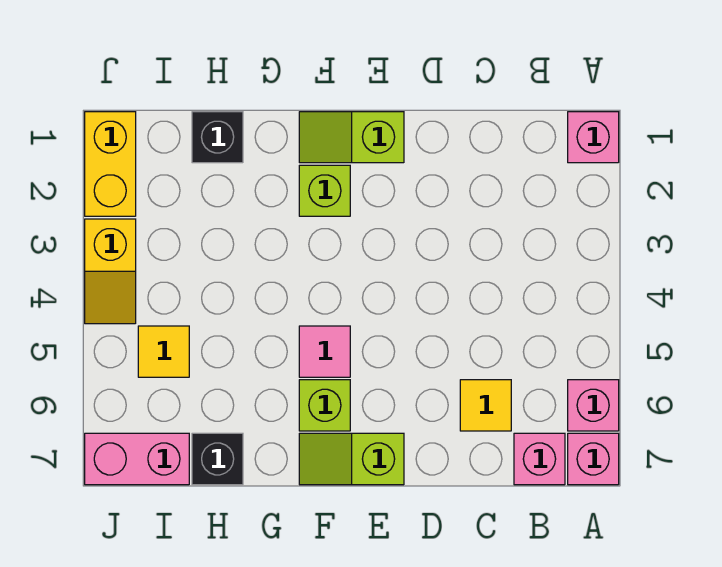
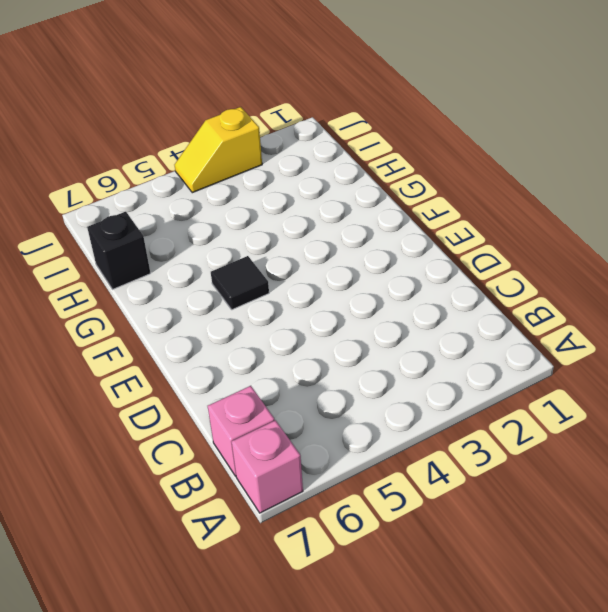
black tile F5 level 1 -> pink tile F5 level 1
none -> pink brick A1 level 1
none -> pink brick A6 level 1
none -> yellow tile C6 level 1

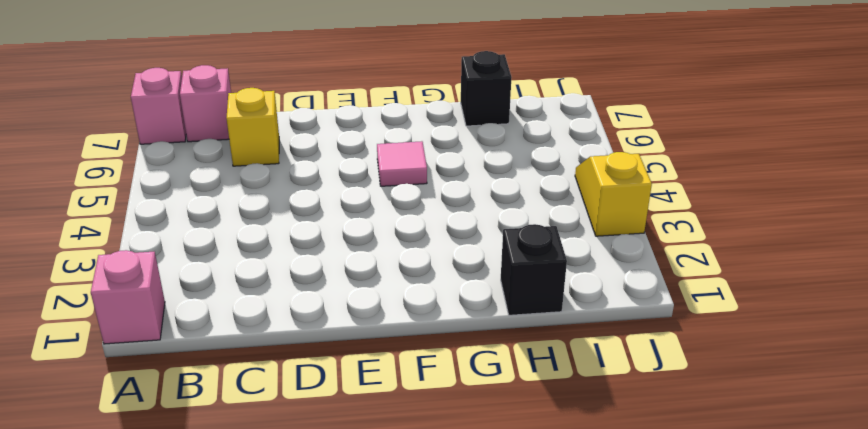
yellow brick C6 level 1 -> yellow tile C6 level 1
none -> pink brick A6 level 1
none -> lime slope E1:F1 level 1 top E
none -> lime slope E7:F7 level 1 top E

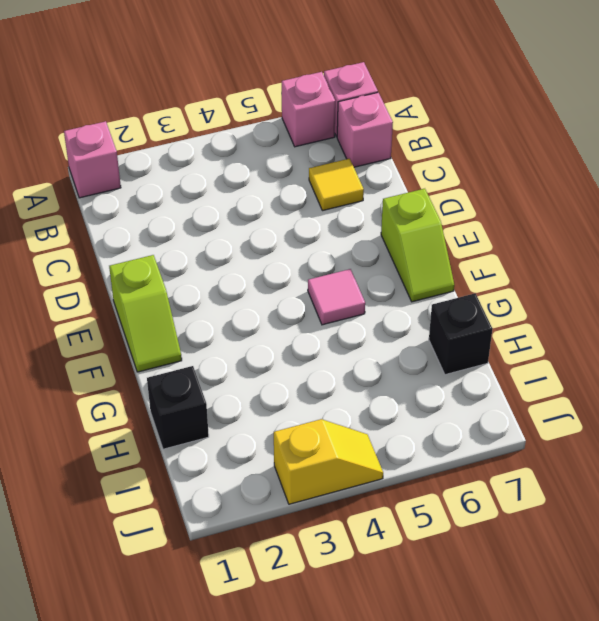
none -> lime brick F2 level 1
none -> lime brick F6 level 1
none -> yellow tile I5 level 1

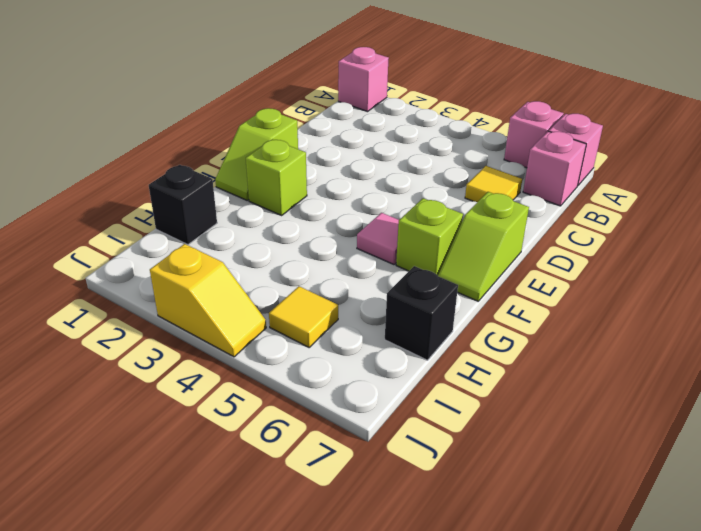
none -> pink brick I7:J7 level 1
none -> yellow brick J1:J2 level 1

